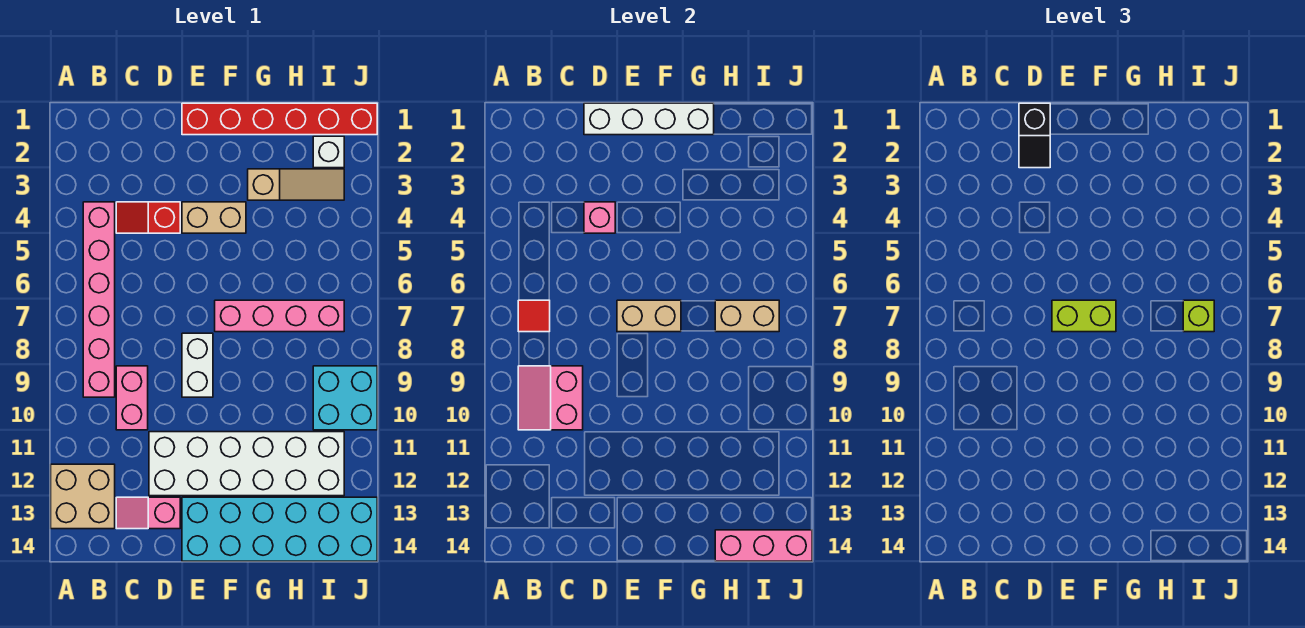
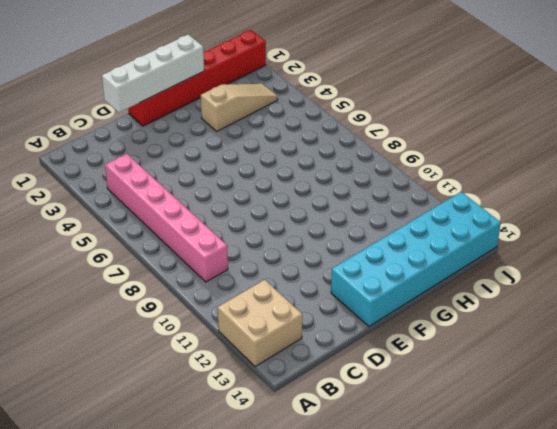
none -> red slope C4:D4 level 1 top D
none -> pink brick C9:C10 level 1
none -> pink slope C13:D13 level 1 top D

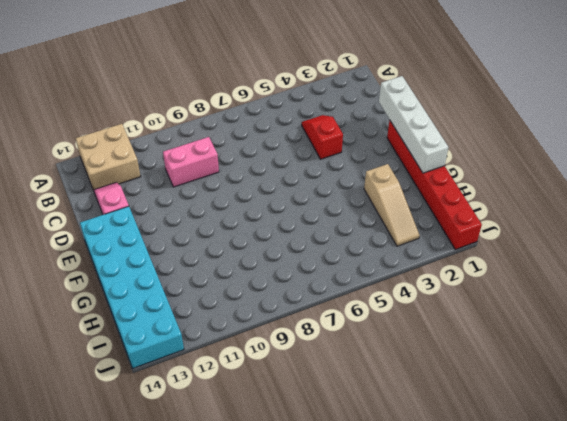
none -> pink brick B4:B9 level 1
none -> white brick D11:I12 level 1
none -> tan brick E4:F4 level 1

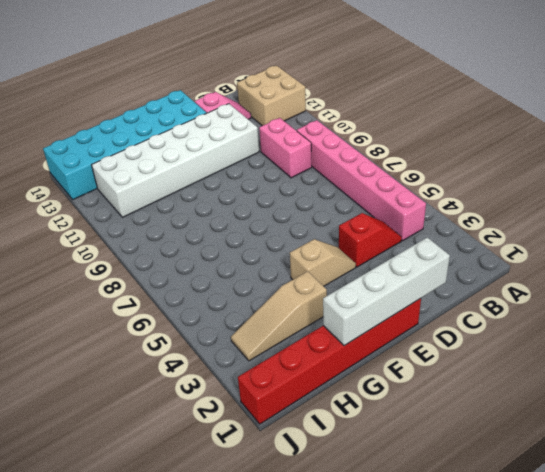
tan slope E4:F4 level 1 top F -> tan brick E4:F4 level 1
none -> white brick E8:E9 level 1
none -> pink brick F7:I7 level 1
none -> white brick I2 level 1

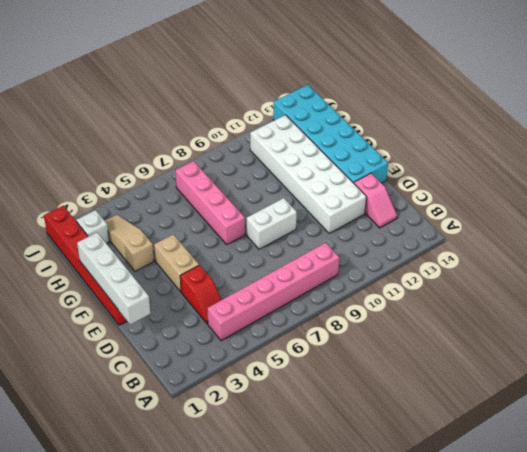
none -> tan brick A12:B13 level 1
none -> pink brick C9:C10 level 1
none -> cyan brick I9:J10 level 1

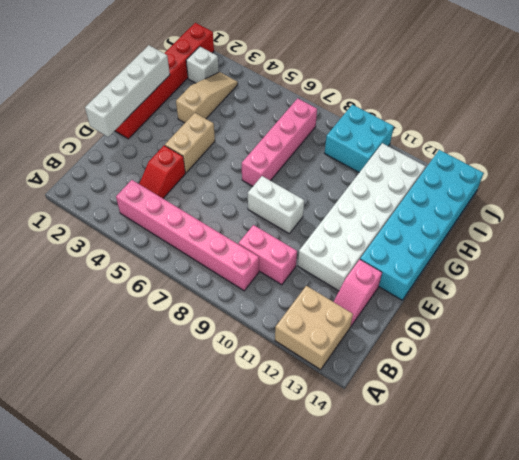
none -> red tile B7 level 2
none -> pink slope B9:C10 level 2 top C
none -> pink brick D4 level 2

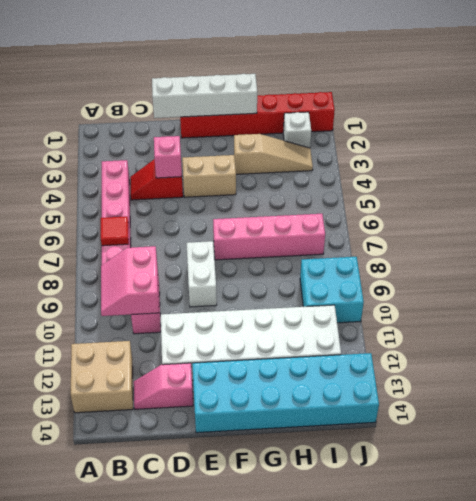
none -> tan brick E7:F7 level 2
none -> tan brick H7:I7 level 2
none -> pink brick H14:J14 level 2

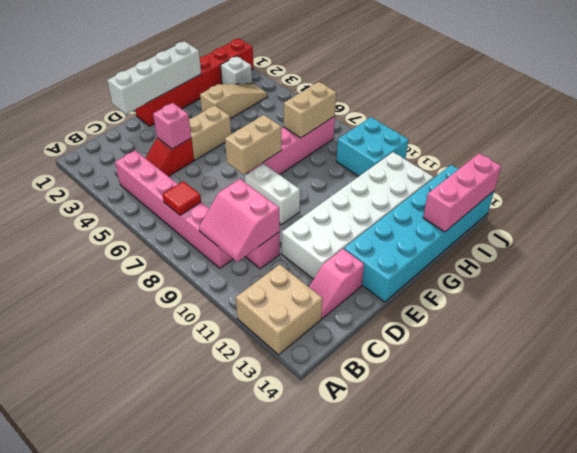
none -> black slope D1:D2 level 3 top 1
none -> lime brick E7:F7 level 3
none -> lime brick I7 level 3

